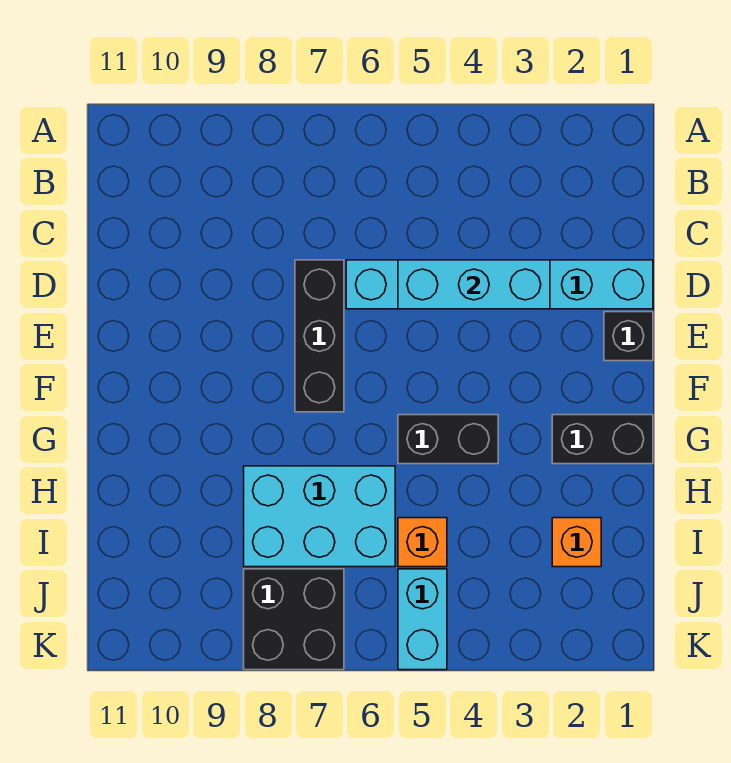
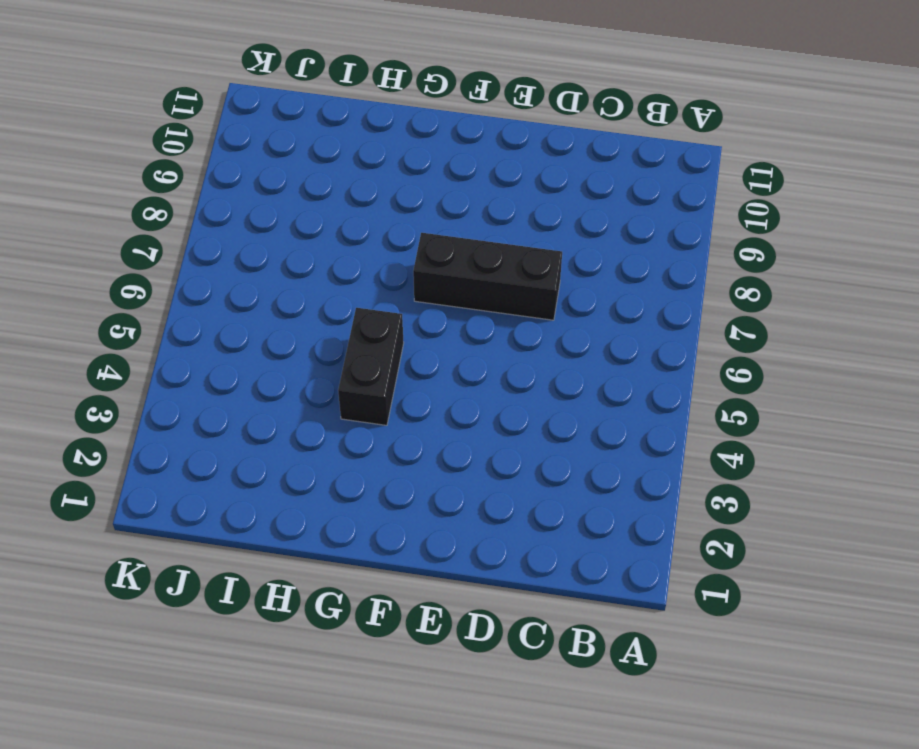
none -> cyan brick D1:D6 level 1
none -> black brick E1 level 1

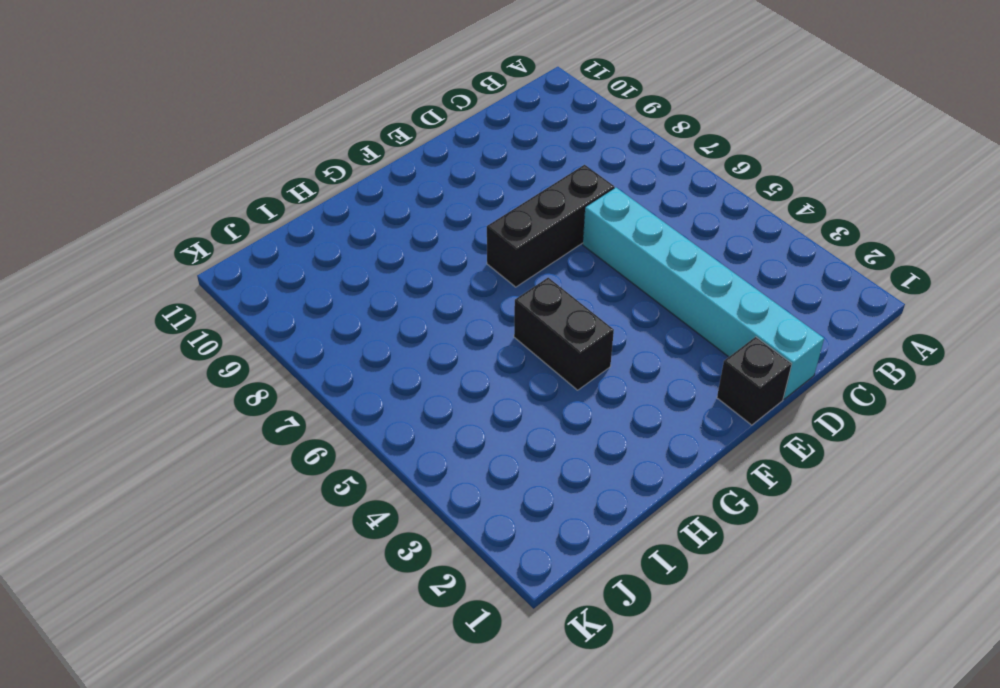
none -> black brick G1:G2 level 1
none -> cyan brick H6:I8 level 1

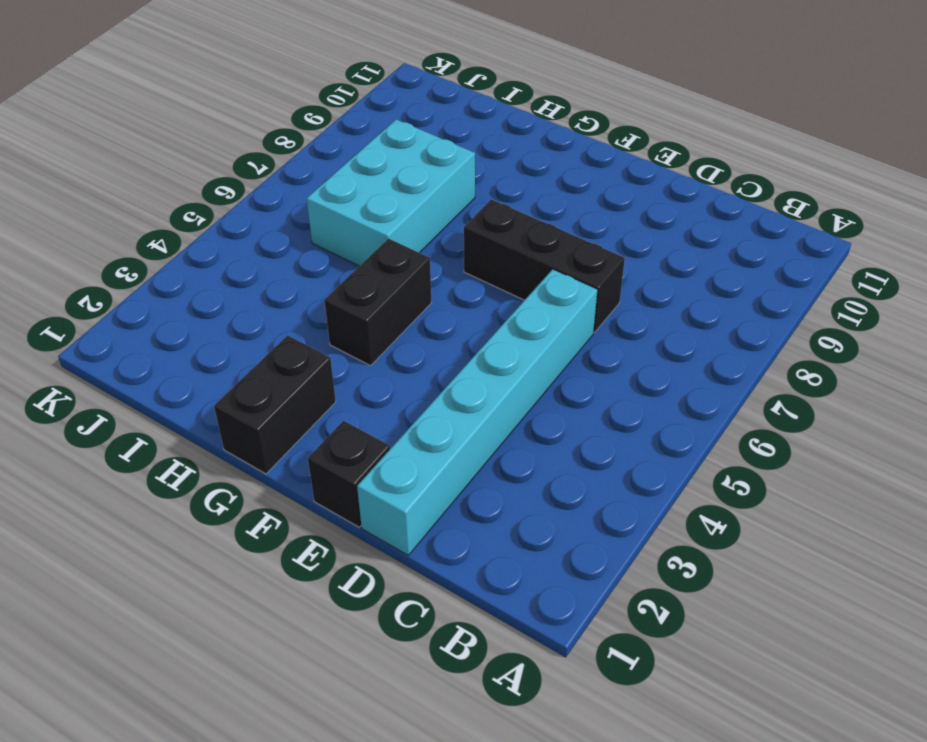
none -> orange brick I2 level 1
none -> orange brick I5 level 1

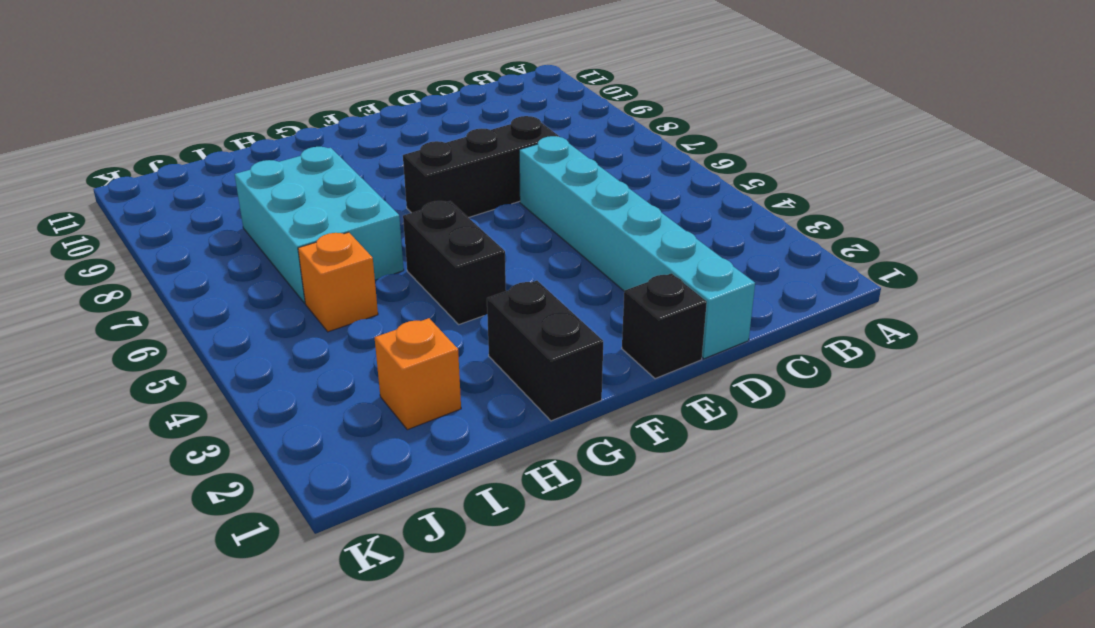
none -> cyan brick J5:K5 level 1
none -> black brick J7:K8 level 1

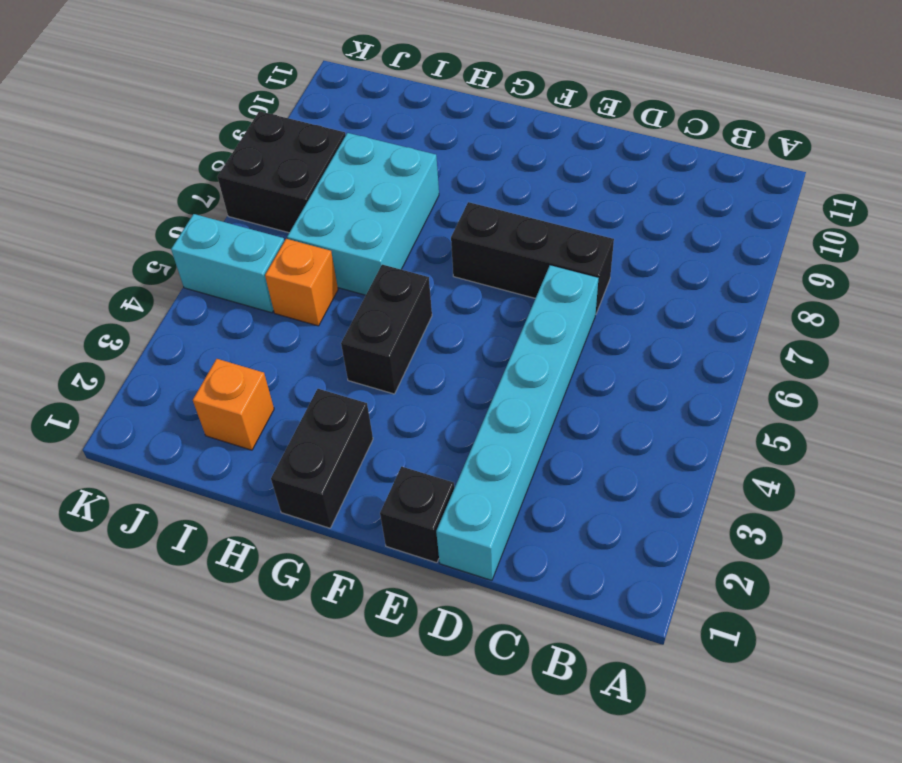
none -> cyan brick D3:D5 level 2

